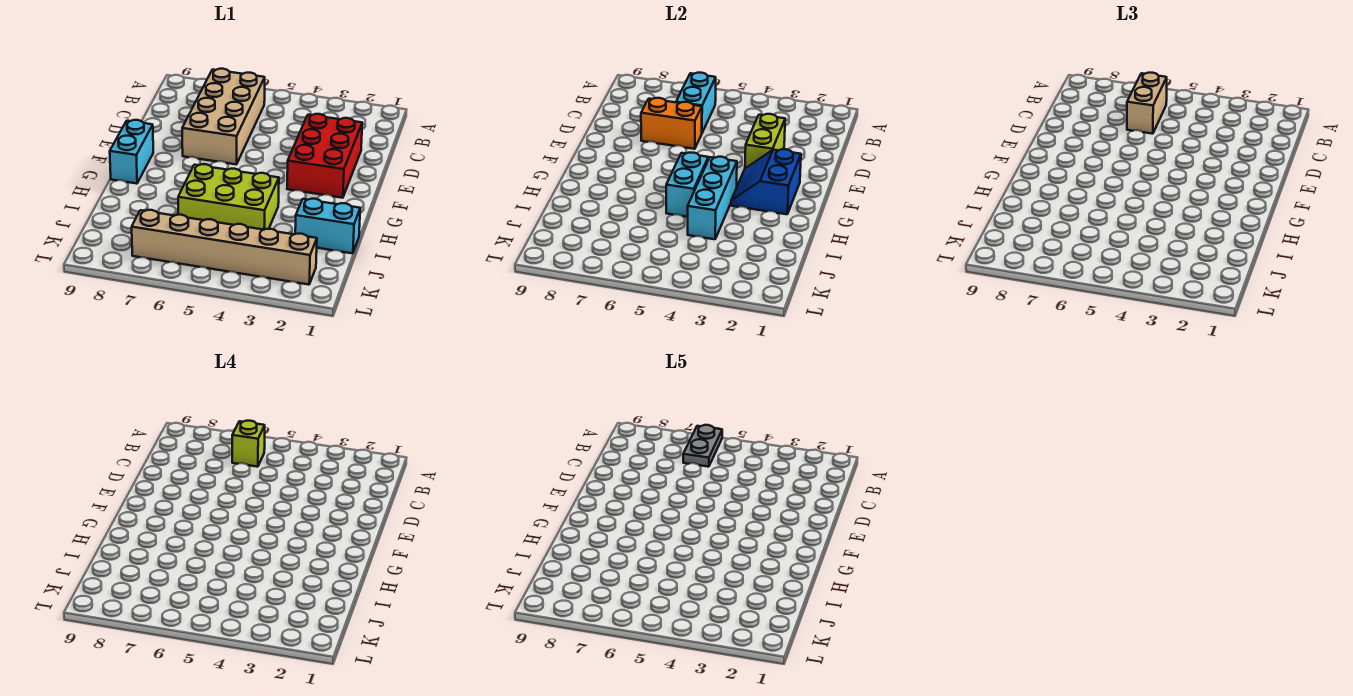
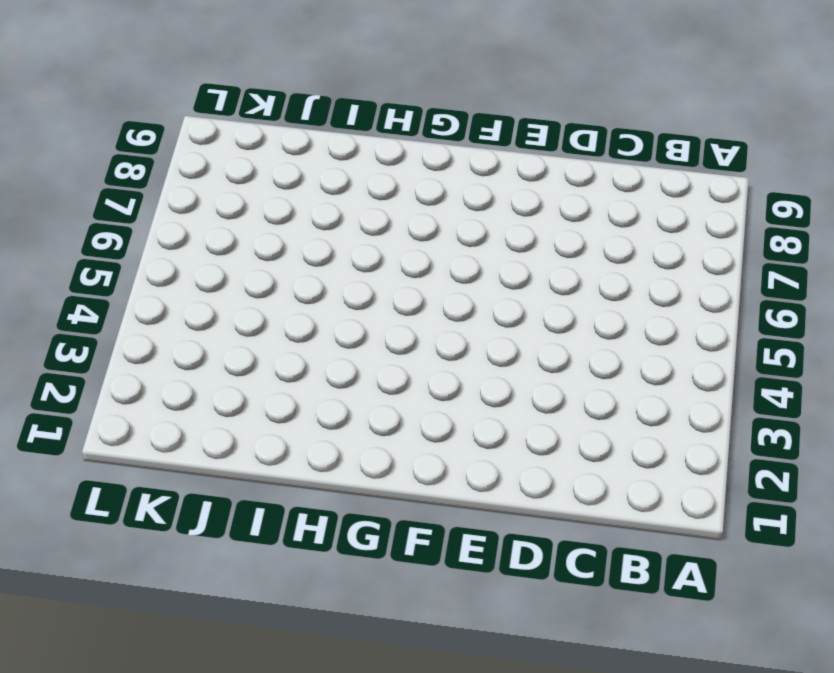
none -> tan brick B6:E7 level 1
none -> red brick D2:F3 level 1
none -> cyan brick F9:G9 level 1

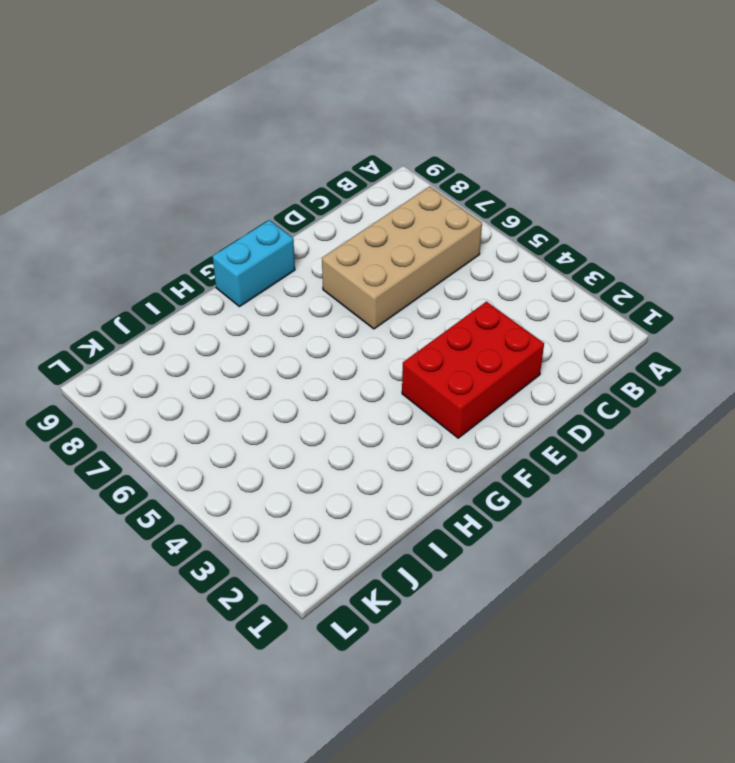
none -> lime brick H4:I6 level 1
none -> cyan brick I1:I2 level 1
none -> tan brick K2:K7 level 1

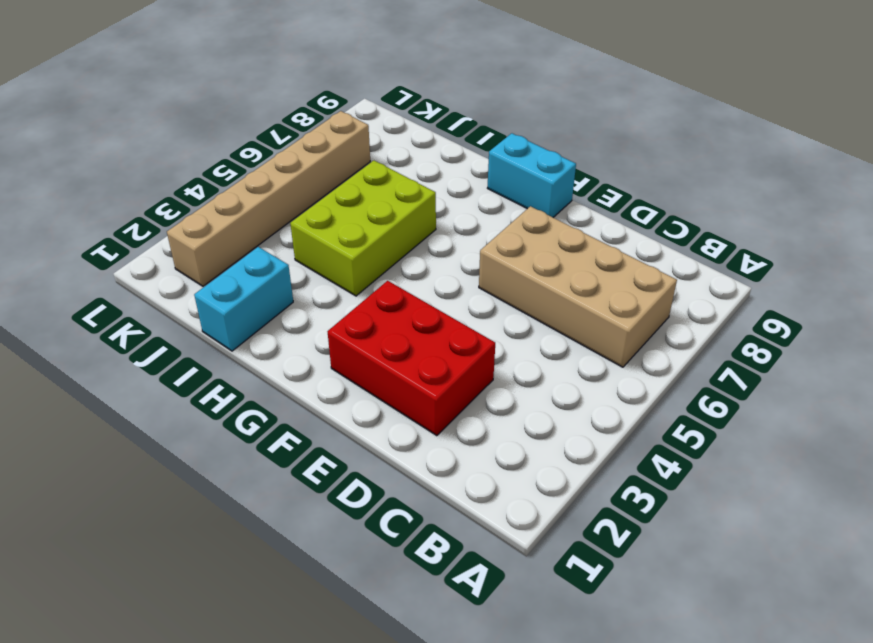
none -> cyan brick B6:C6 level 2
none -> lime brick D3:E3 level 2
none -> orange brick D6:D7 level 2

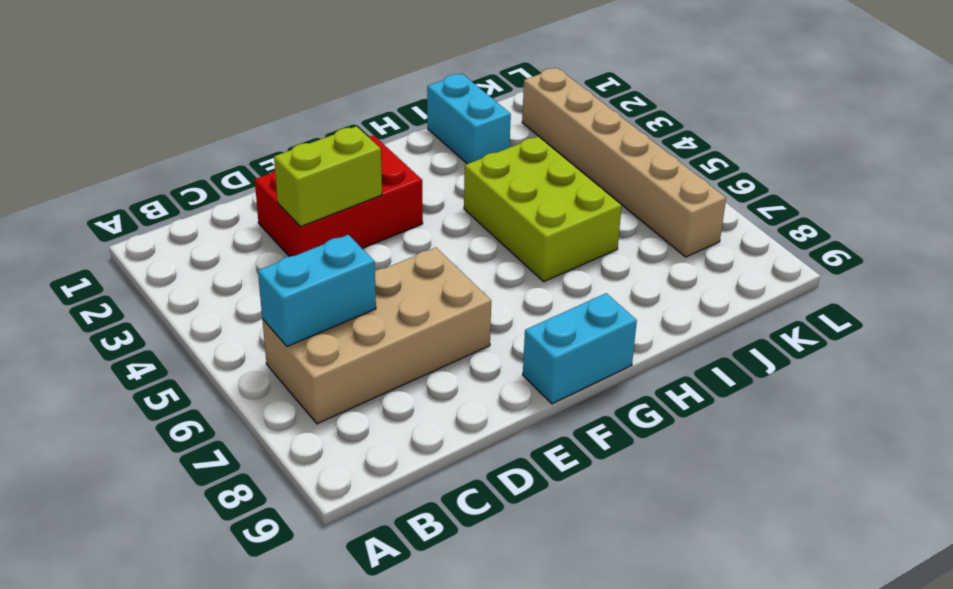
none -> orange brick D6:D7 level 2
none -> blue slope F2:G3 level 2 top 2
none -> cyan brick G4:I4 level 2

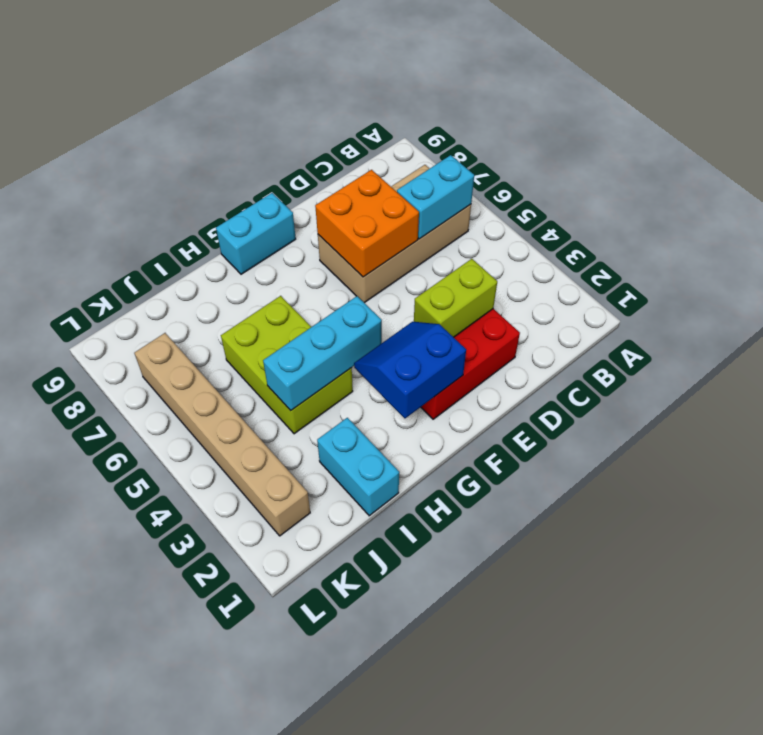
orange brick D6:E7 level 2 -> orange brick D6:D7 level 2
none -> cyan brick G5:H5 level 2
none -> tan brick B6:C6 level 3
none -> lime brick B6 level 4

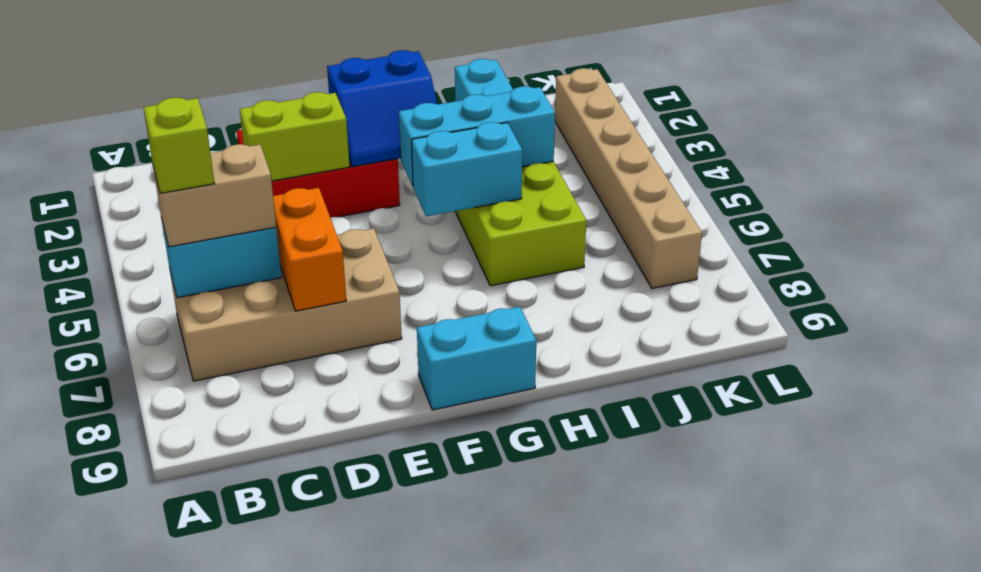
none -> grey plate A6:B6 level 5

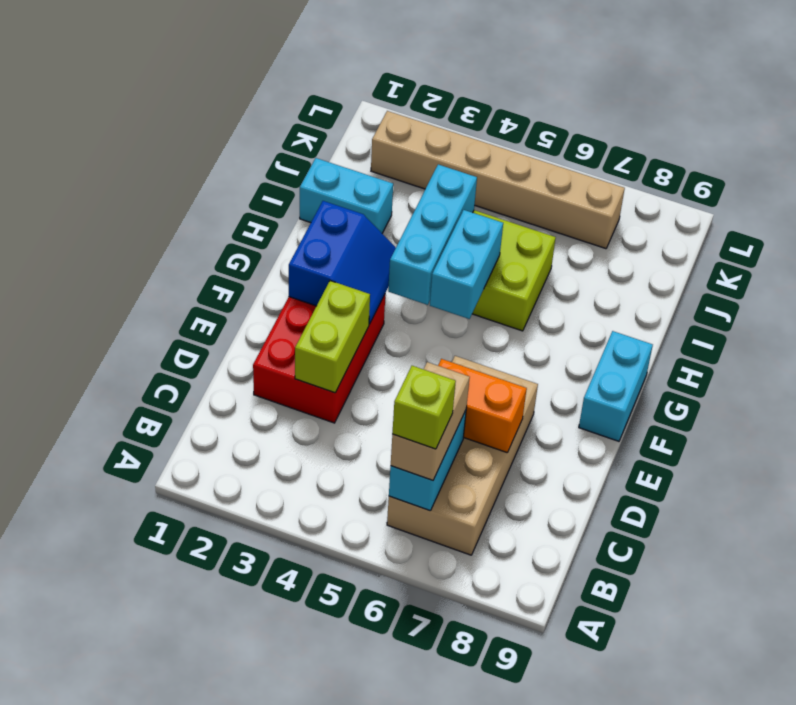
none -> grey plate A6:B6 level 5

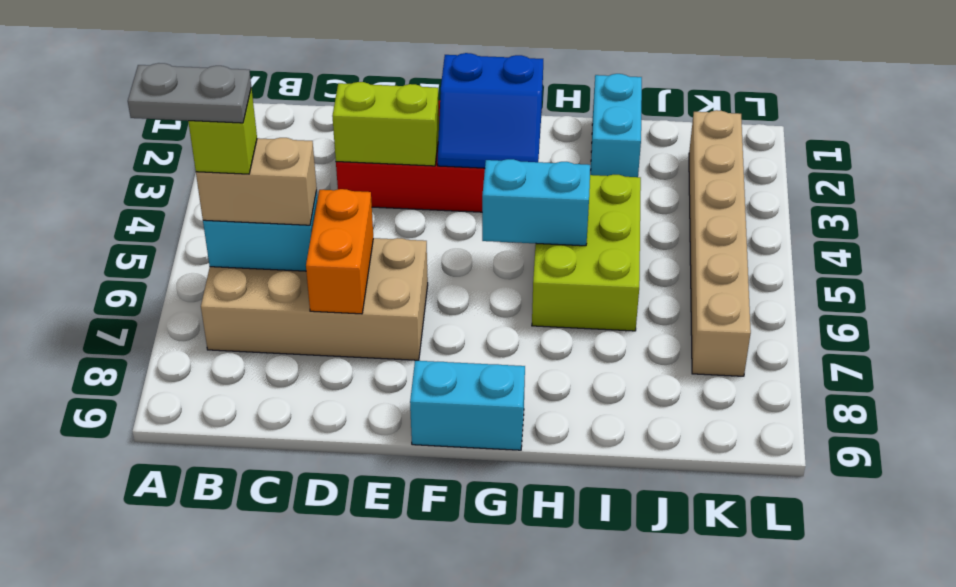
none -> cyan brick G4:I4 level 2

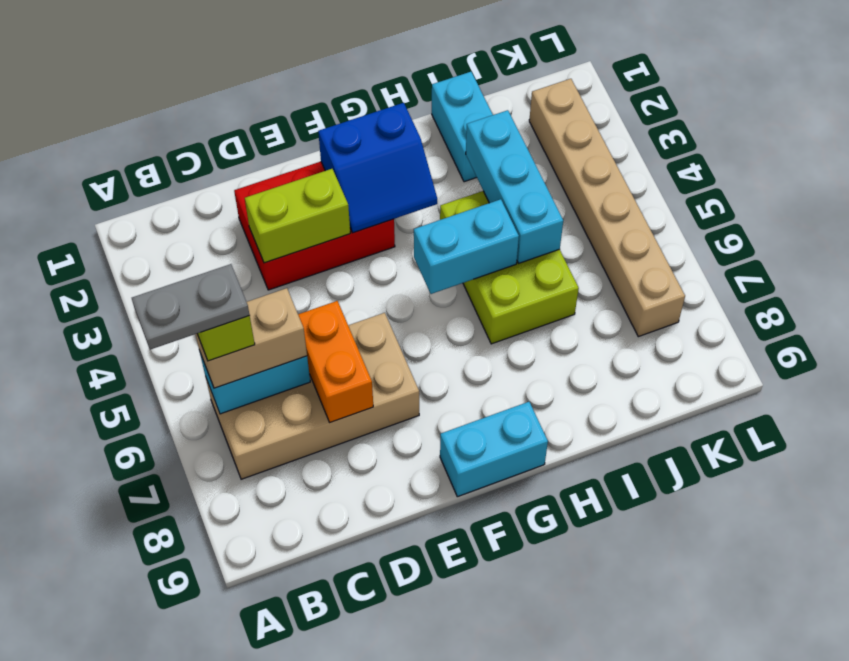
cyan brick I3:I5 level 2 -> cyan brick G4:I4 level 2

